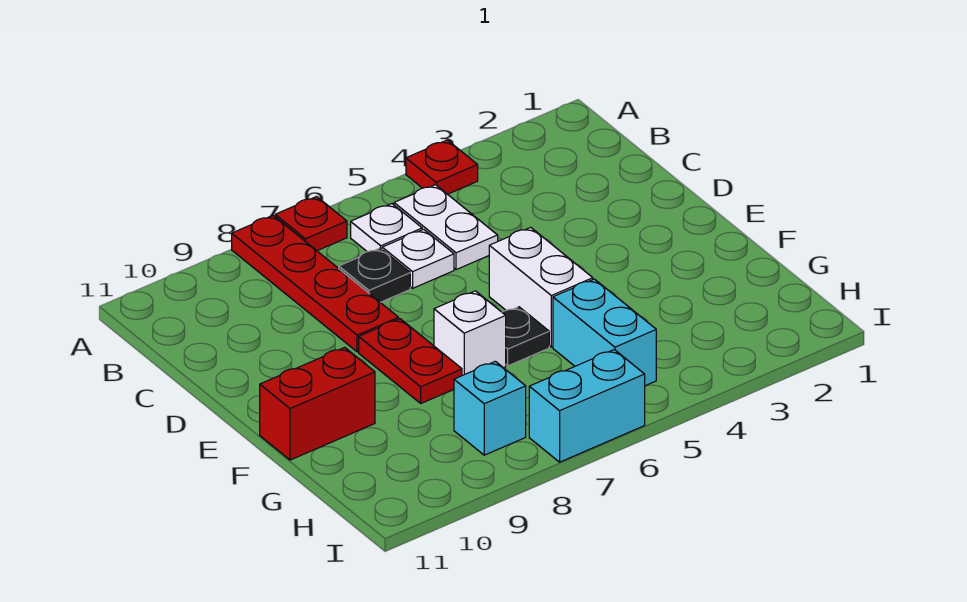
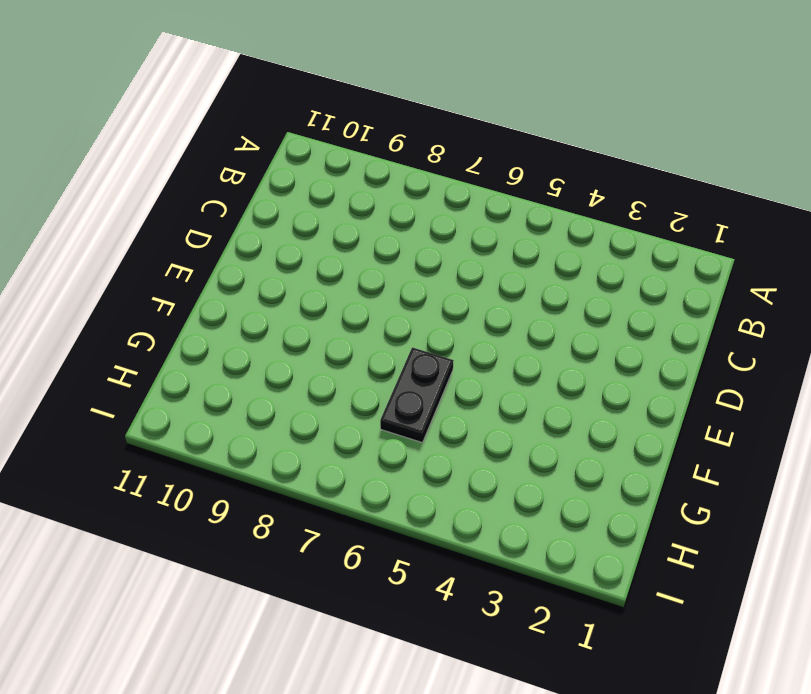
black plate F6:G6 level 1 -> black plate F6 level 1
none -> red plate A4 level 1
none -> red plate A7 level 1
none -> red plate A8:D8 level 1

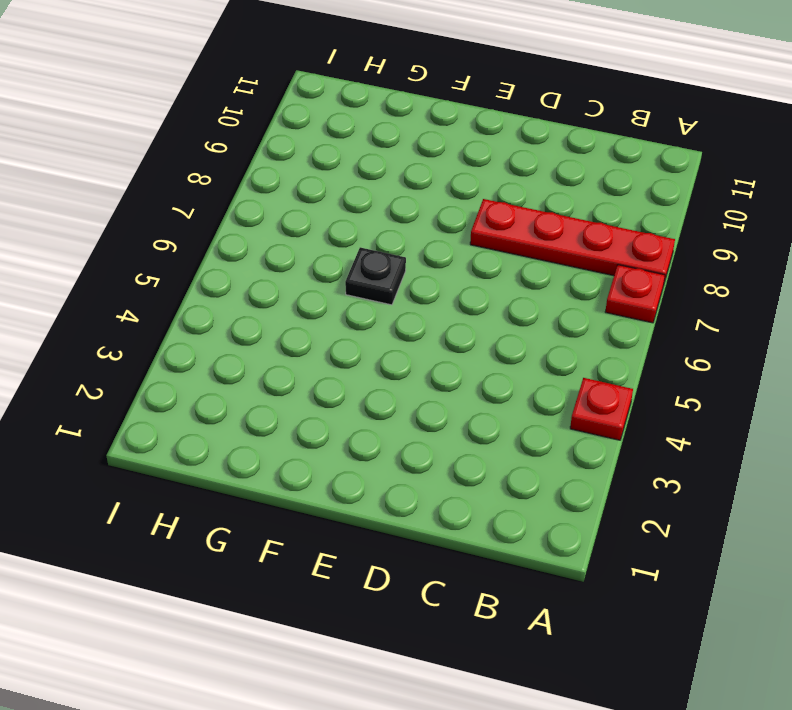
none -> white plate B5:C5 level 1
none -> white plate B6 level 1
none -> white plate C6 level 1

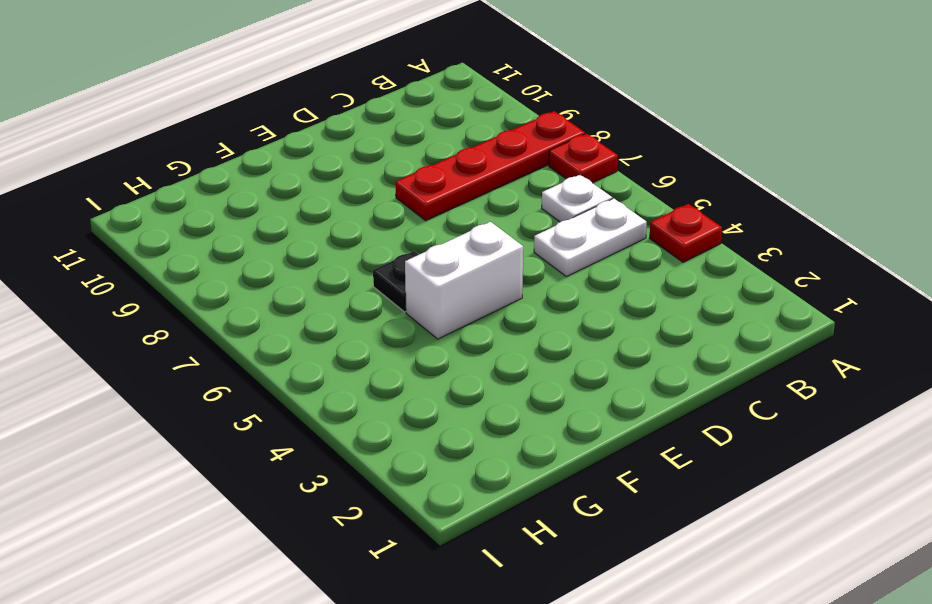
none -> white plate C6 level 1
none -> black plate C7 level 1
none -> red plate E8:F8 level 1

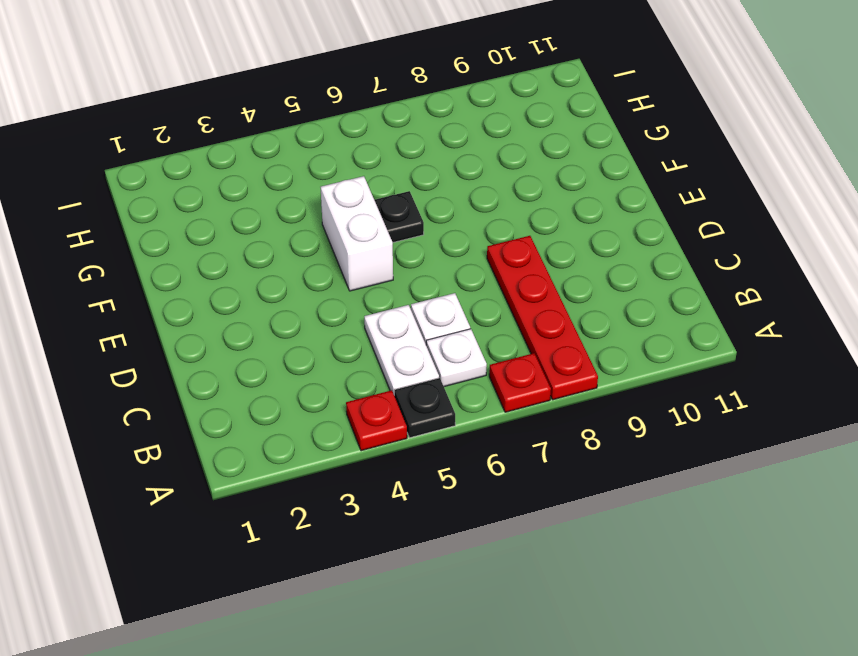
black plate A5 level 1 -> black plate C7 level 1
none -> red plate E8:F8 level 1
none -> white brick F7 level 1
none -> red brick F10:F11 level 1

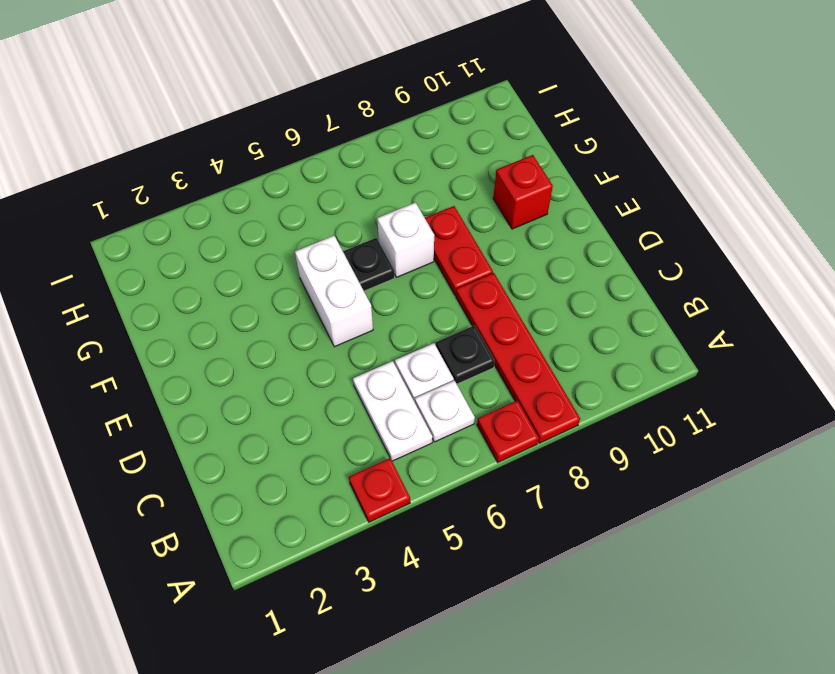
red brick F10 level 1 -> red brick F10:F11 level 1
none -> cyan brick G5:H5 level 1
none -> cyan brick H8 level 1
none -> cyan brick I6:I7 level 1

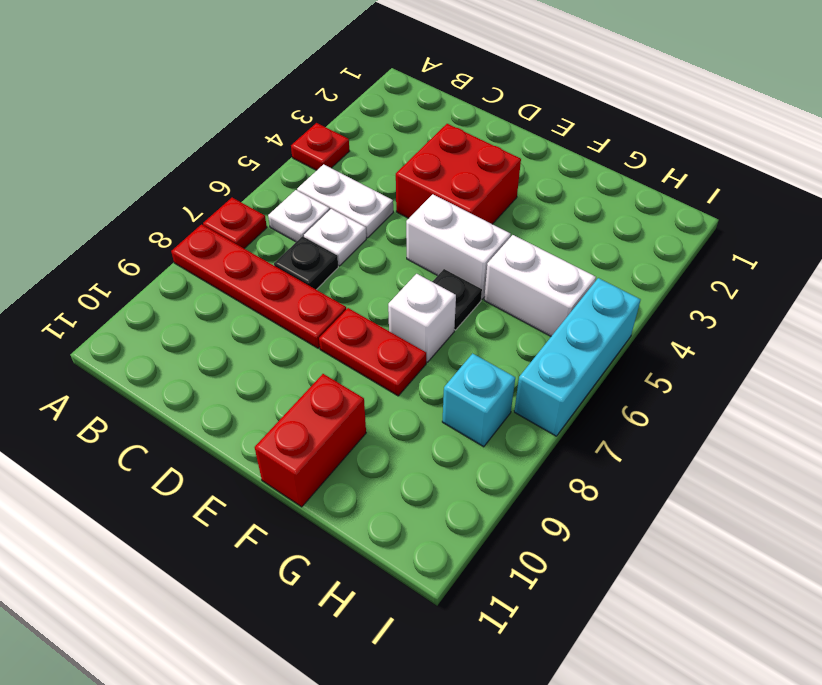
red brick D3:E4 level 1 -> none
white brick G5:H5 level 1 -> cyan brick G5:H5 level 1
cyan brick I5:I7 level 1 -> cyan brick I6:I7 level 1

